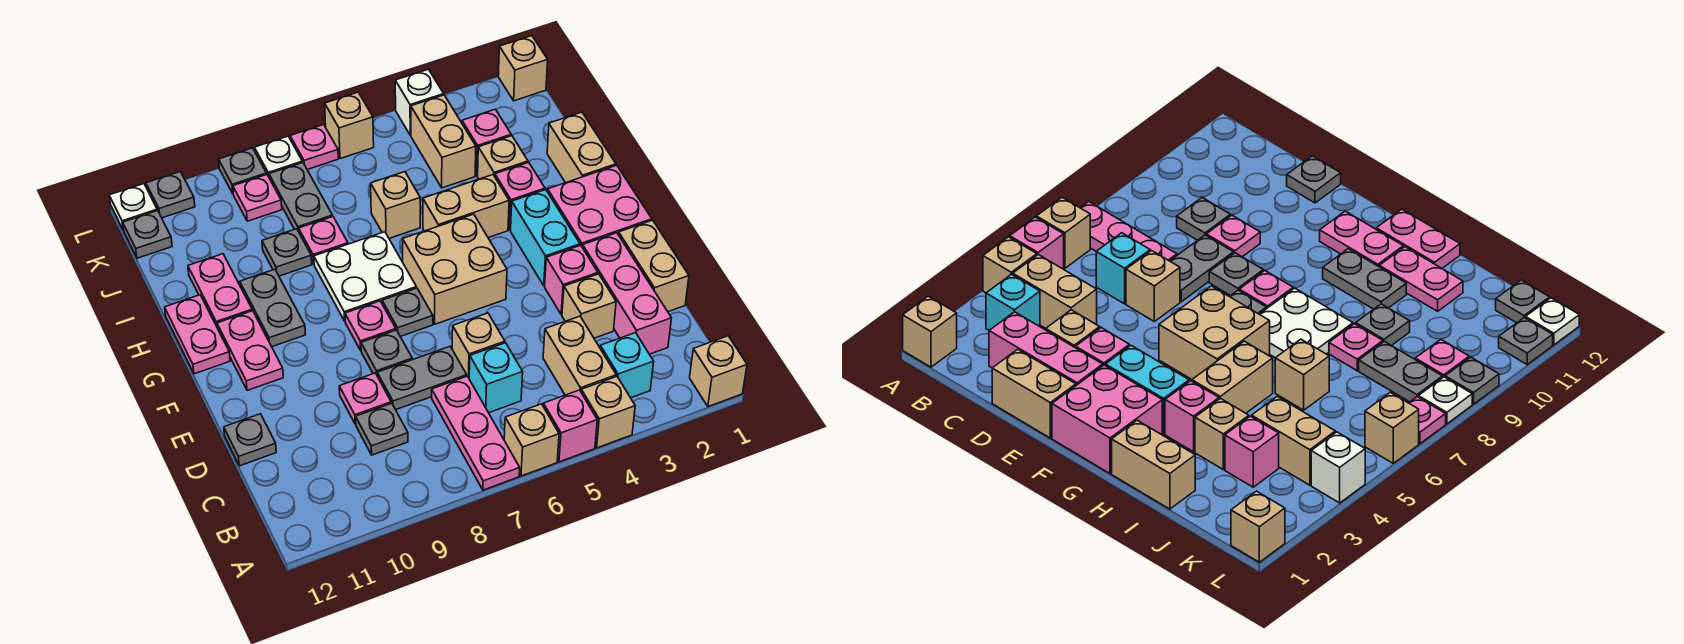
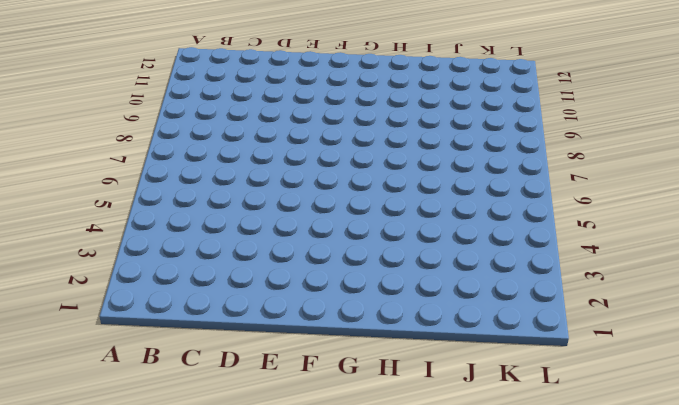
none -> tan brick A1 level 1
none -> tan brick A4 level 1
none -> pink brick A5 level 1
none -> tan brick A6 level 1

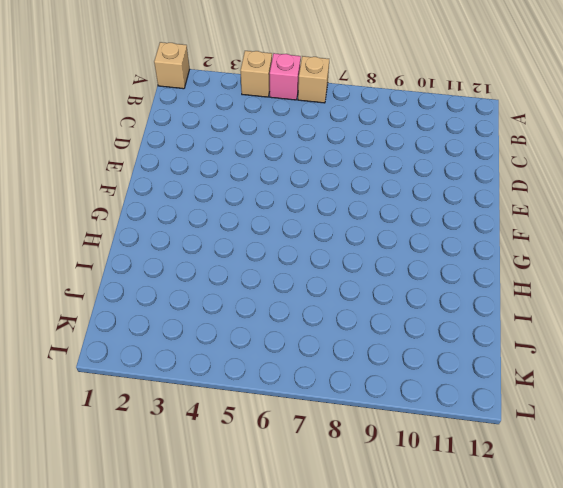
none -> pink plate A7:C7 level 1
none -> cyan brick B3 level 1
none -> tan brick B4:C4 level 1
none -> pink brick C2:E2 level 1

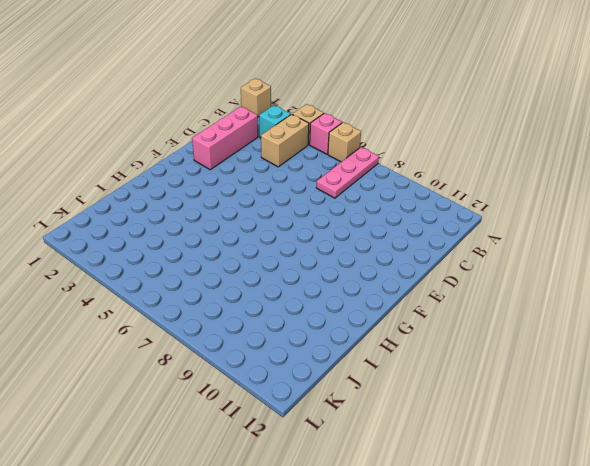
none -> cyan brick C6 level 1
none -> grey plate C9 level 1
none -> tan brick D1:E1 level 1
none -> tan brick D3 level 1

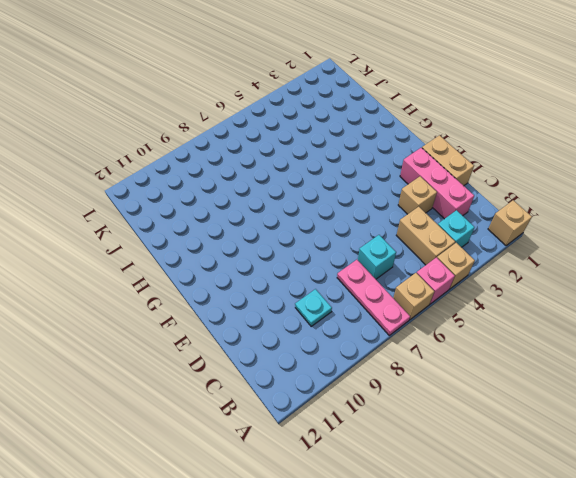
cyan plate C9 level 1 -> grey plate C9 level 1
none -> tan brick D6 level 1
none -> grey plate D7:D8 level 1
none -> pink plate D9 level 1
none -> grey plate D12 level 1

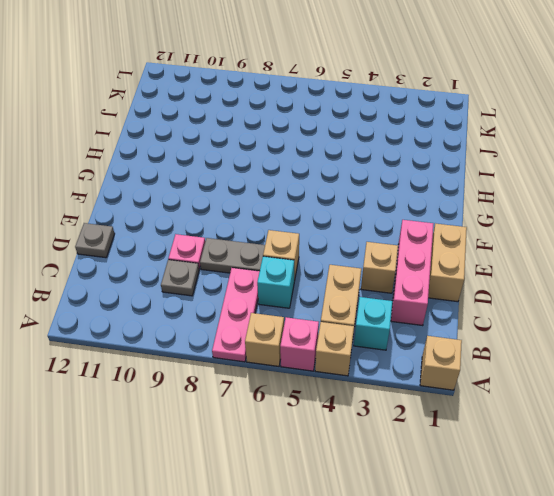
none -> pink brick E3 level 1
none -> grey plate E8 level 1
none -> pink brick F1:G2 level 1
none -> cyan brick F3:G3 level 1

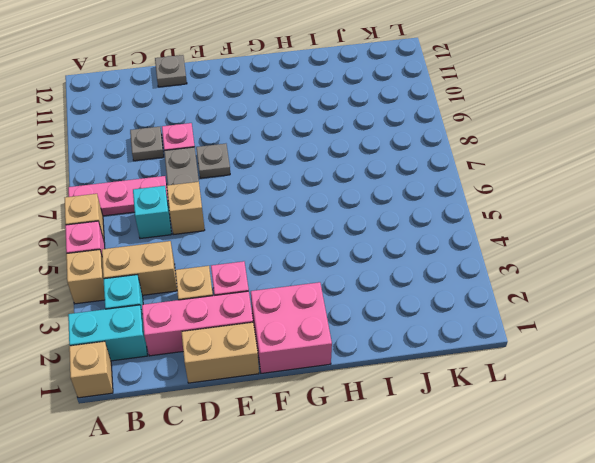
cyan brick A2:B2 level 1 -> cyan brick F3:G3 level 1
none -> tan brick F5:G6 level 1
none -> grey plate F7 level 1
none -> pink plate F8 level 1
none -> pink plate F11:G11 level 1

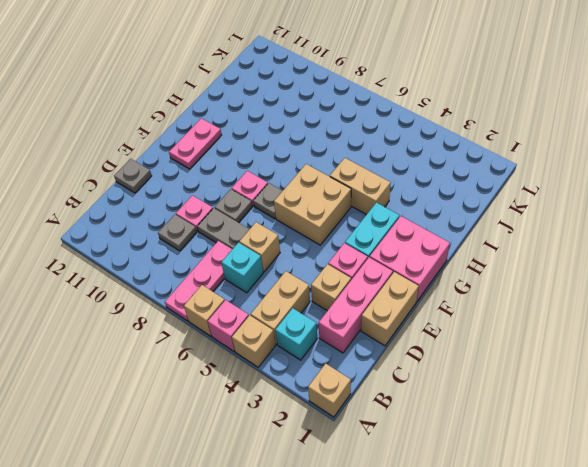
none -> white plate G7:H8 level 1
none -> grey plate G10:H10 level 1
none -> pink plate G12:H12 level 1
none -> tan brick H1:I1 level 1

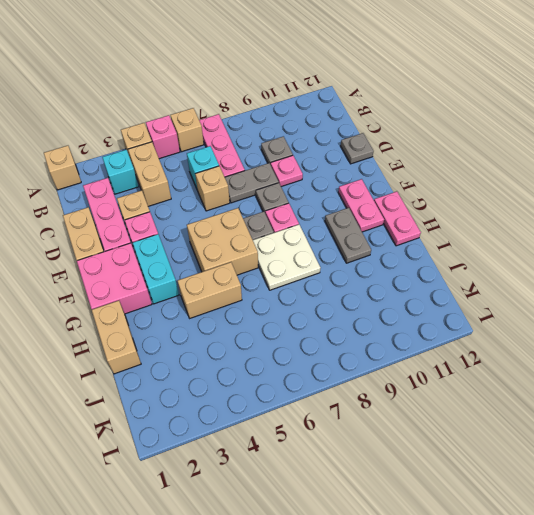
none -> pink brick H3 level 1
none -> pink plate H11:I11 level 1
none -> tan brick I3 level 1
none -> tan brick I6 level 1

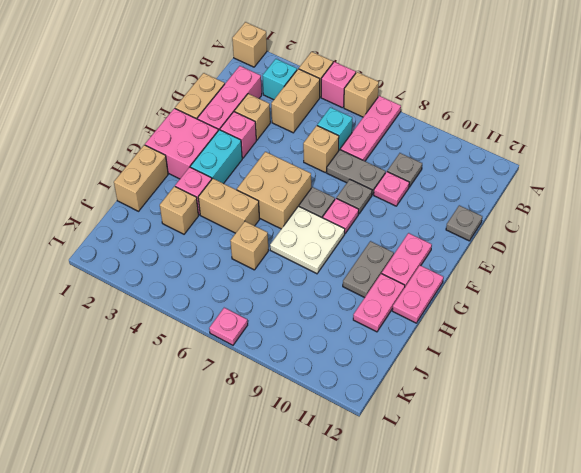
none -> pink plate I8 level 1
none -> grey plate I9 level 1
none -> pink brick J3 level 1
none -> tan brick J4:K4 level 1

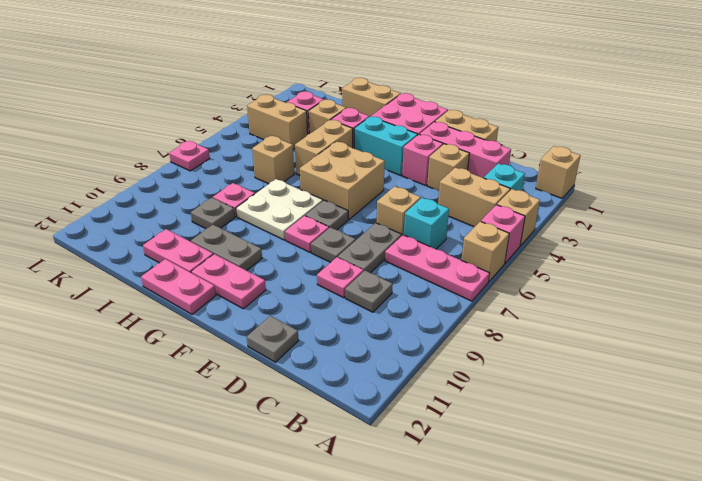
none -> grey plate J8:K8 level 1
none -> pink plate K9 level 1
none -> grey plate K12 level 1
none -> tan brick L1 level 1

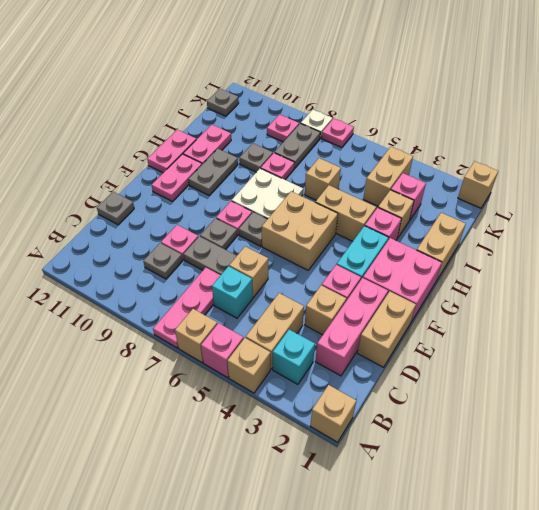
none -> white brick L4 level 1
none -> tan brick L6 level 1
none -> grey plate L9 level 1
none -> grey plate L11 level 1

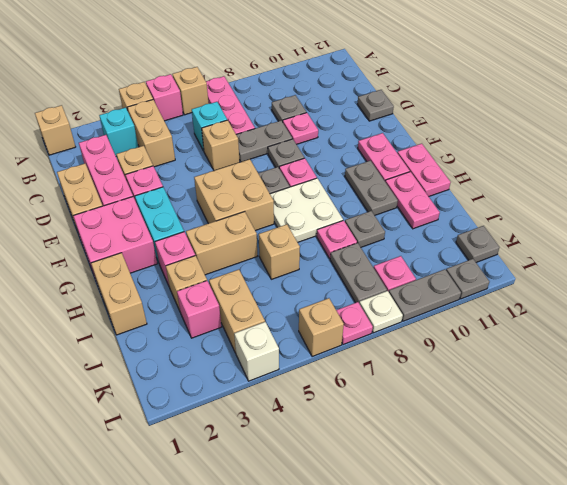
grey plate L9:L10 level 1 -> grey plate L9 level 1
none -> tan brick L1 level 1
none -> white plate L12 level 1

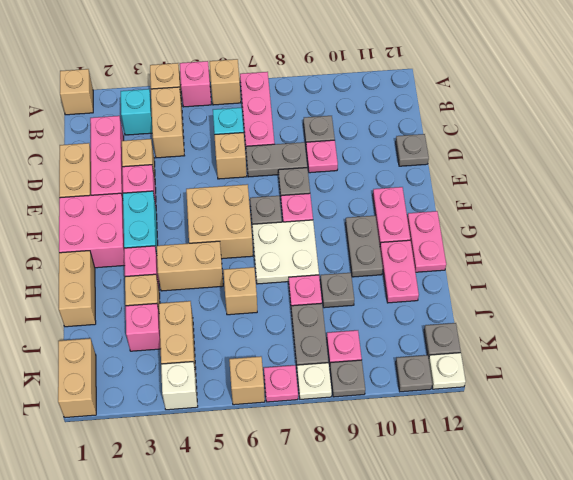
tan brick K1:L1 level 1 -> tan brick L1 level 1

